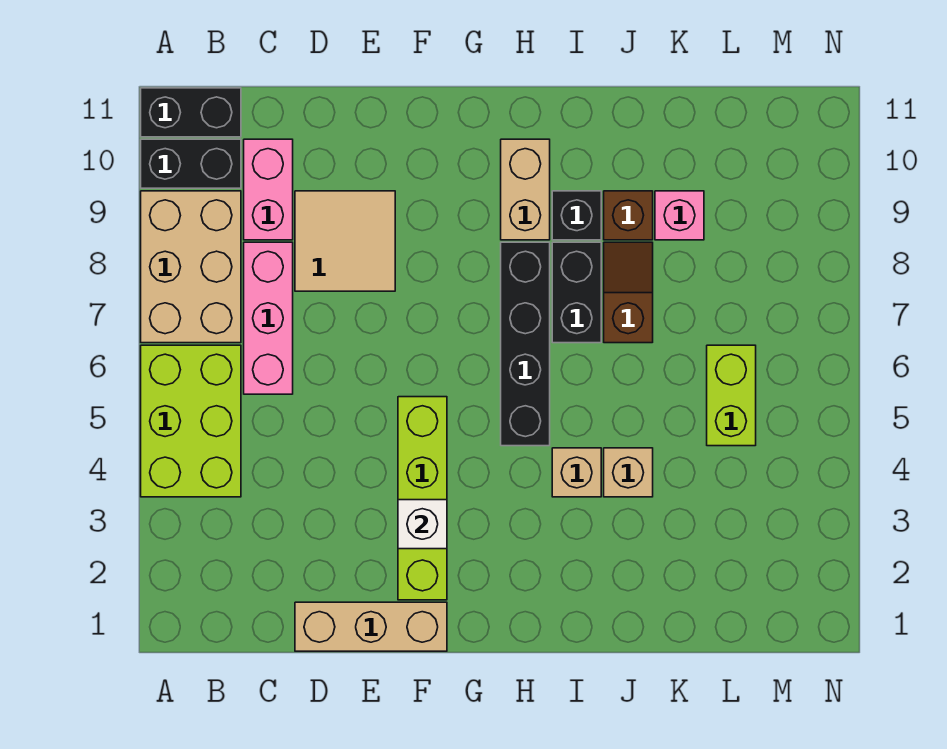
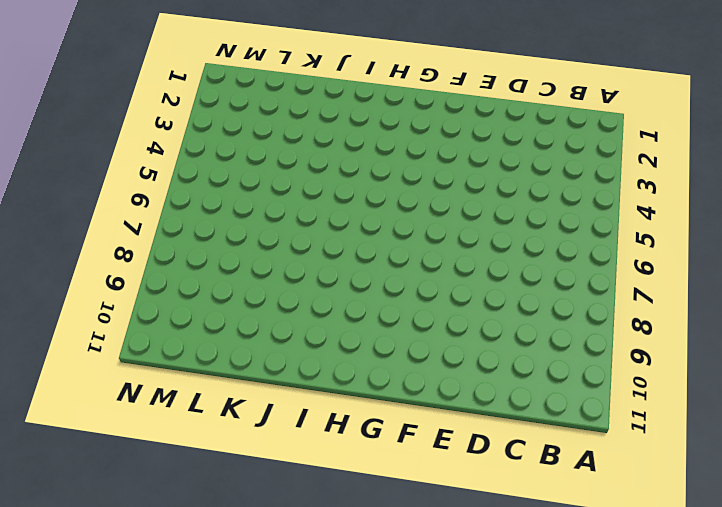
none -> lime brick A4:B6 level 1
none -> tan brick A7:B9 level 1
none -> black brick A10:B10 level 1

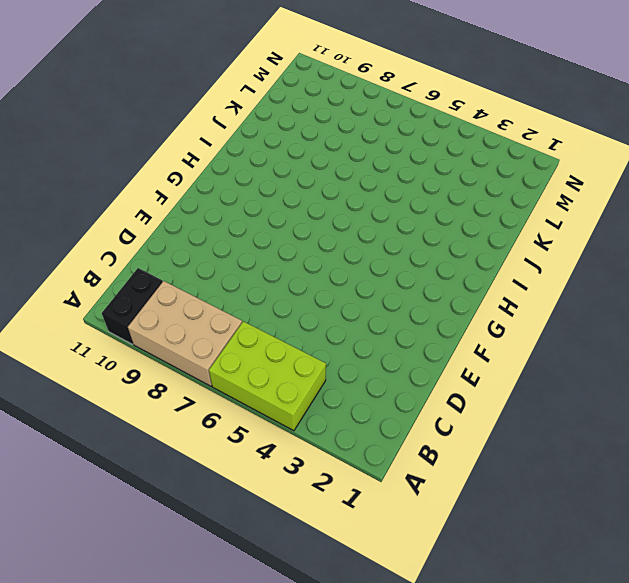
none -> black brick A11:B11 level 1
none -> pink brick C6:C8 level 1
none -> pink brick C9:C10 level 1

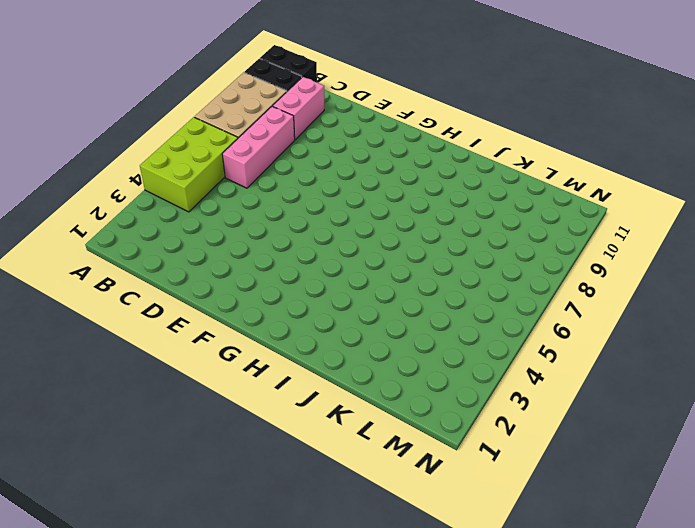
none -> tan brick D1:F1 level 1
none -> tan tile D8:E9 level 1
none -> lime brick F2:F5 level 1

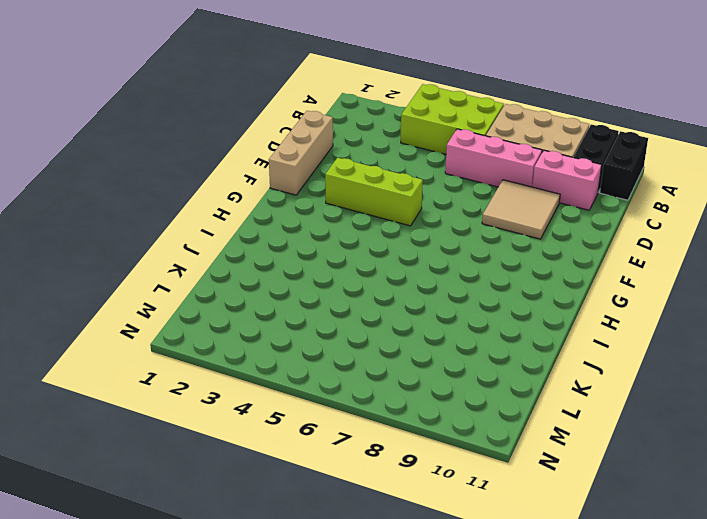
lime brick F3:F5 level 1 -> lime brick F2:F5 level 1
none -> black brick H5:H8 level 1
none -> tan brick H9:H10 level 1
none -> tan brick I4 level 1

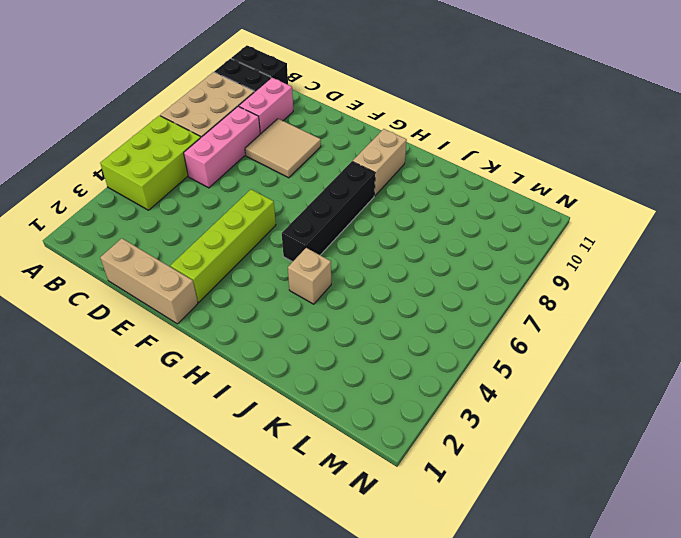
none -> black brick I7:I8 level 1
none -> black brick I9 level 1
none -> tan brick J4 level 1

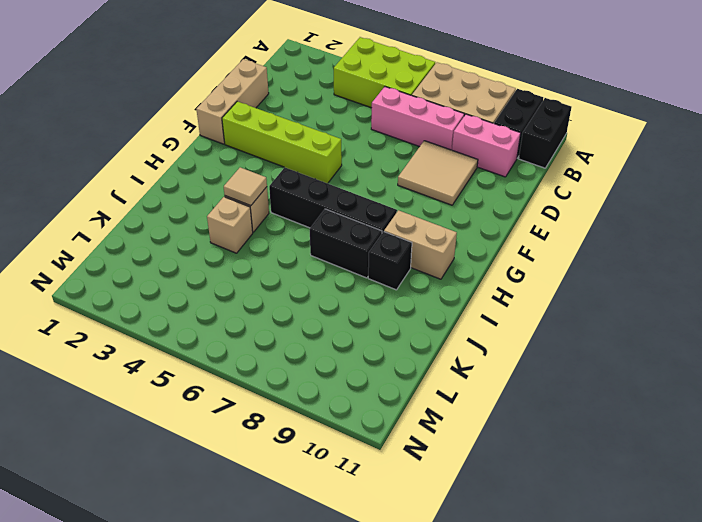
tan tile I4 level 2 -> none
none -> brown slope J7:J8 level 1 top 7
none -> brown brick J9 level 1
none -> pink brick K9 level 1

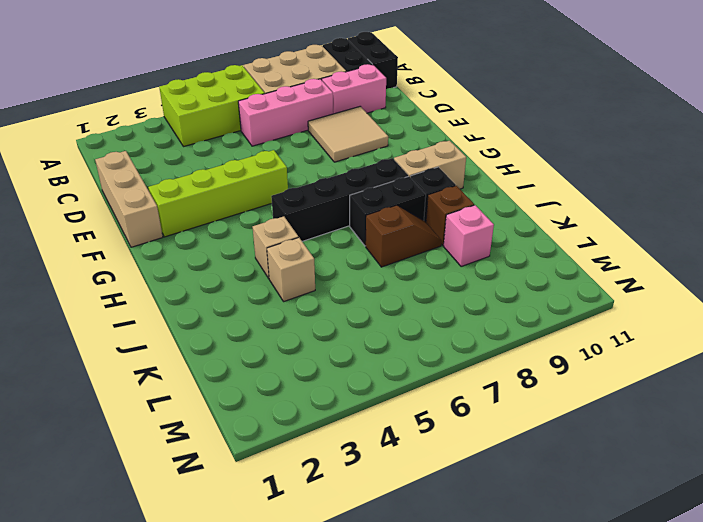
none -> lime brick L5:L6 level 1
none -> white brick F3 level 2

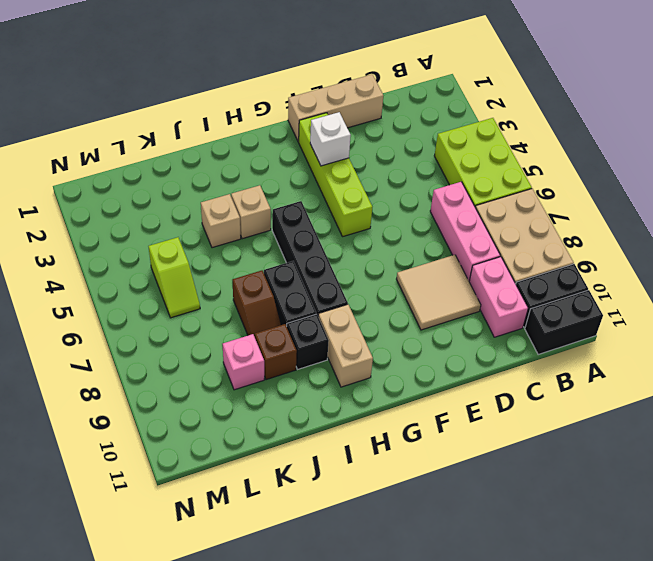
lime slope L5:L6 level 1 top 5 -> lime brick L5:L6 level 1

